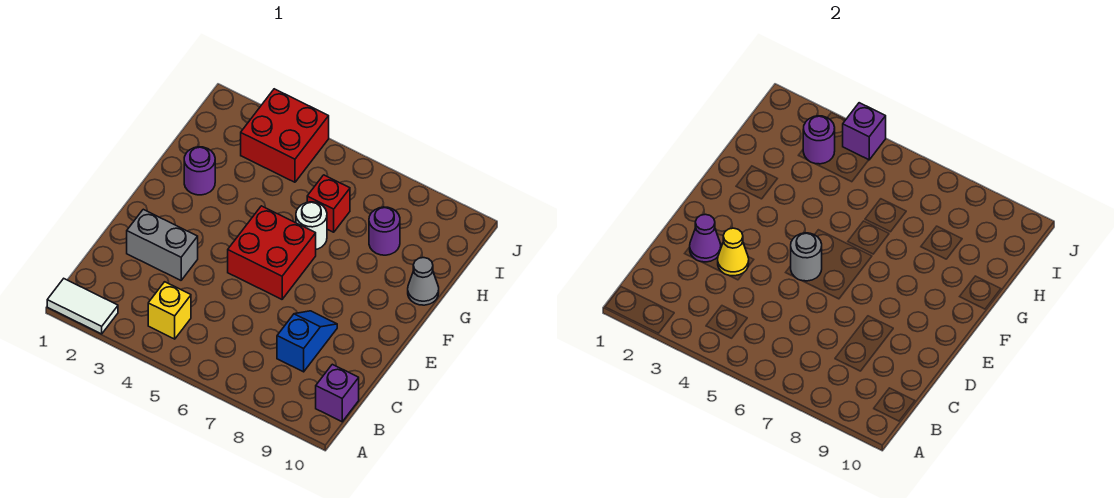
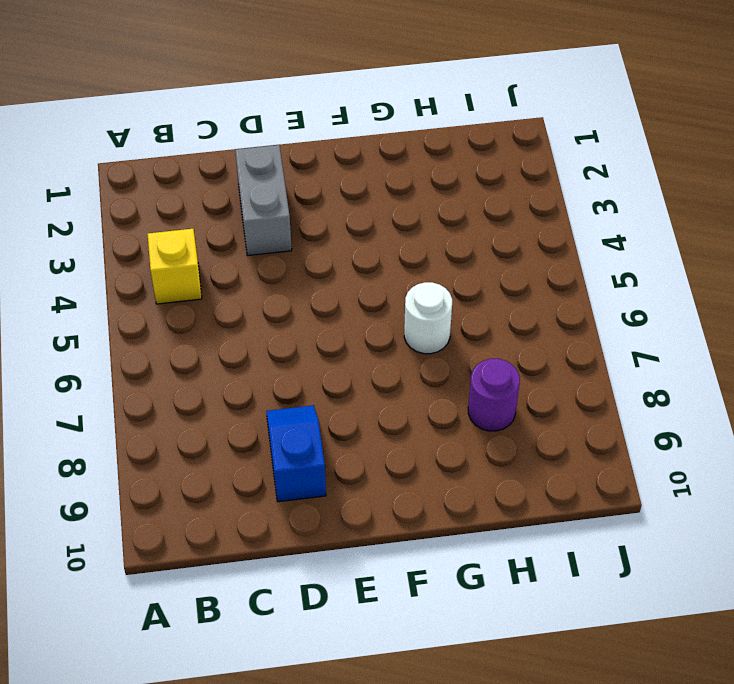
blue slope D8:D9 level 1 top 9 -> blue slope C8:D8 level 1 top C
none -> white tile A1:A2 level 1
none -> purple brick B10 level 1
none -> red brick E5:F6 level 1

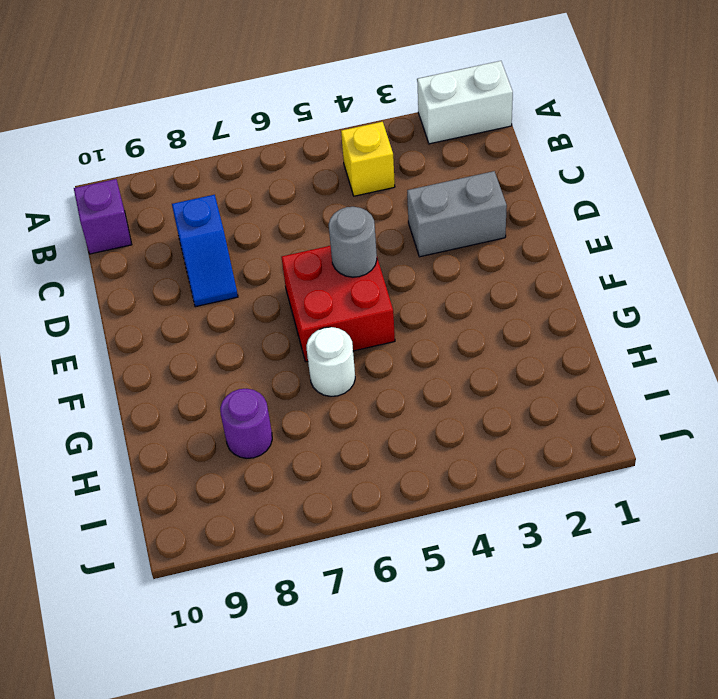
white brick A1:A2 level 1 -> white tile A1:A2 level 1
none -> purple round brick G2 level 1
none -> grey cone G10 level 1
none -> red brick H6 level 1

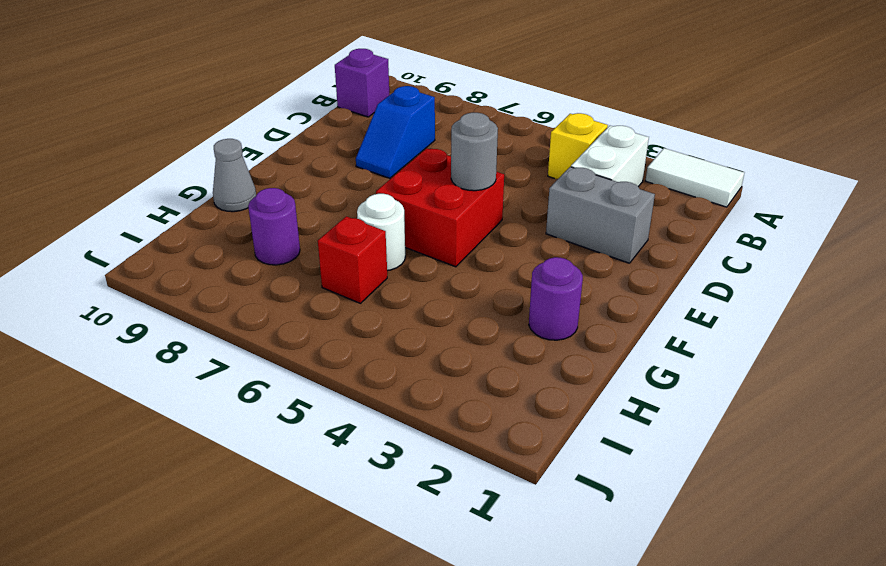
white brick B3:C3 level 1 -> none
none -> red brick I3:J4 level 1
none -> purple cone D2 level 2
none -> yellow cone D3 level 2

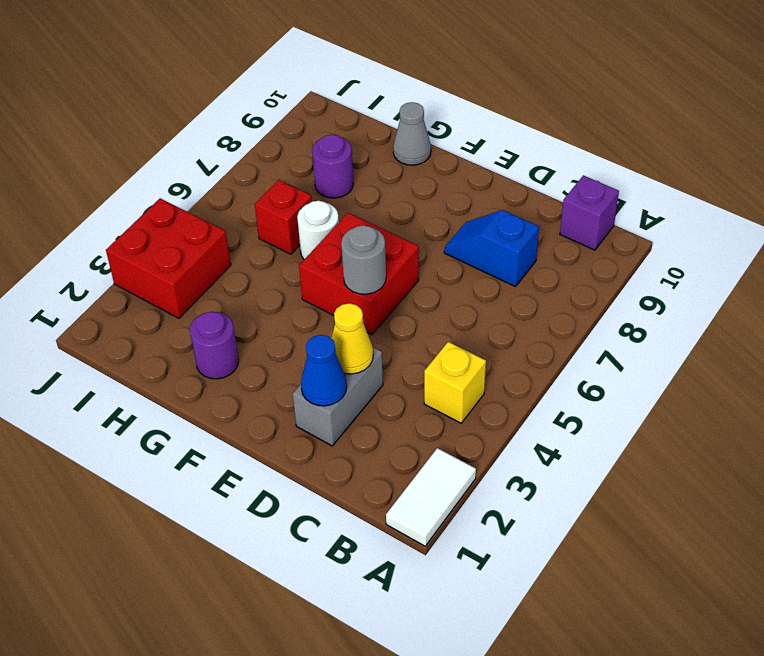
blue cone D2 level 2 -> purple cone D2 level 2
none -> purple round brick I3 level 2
none -> purple brick J4 level 2

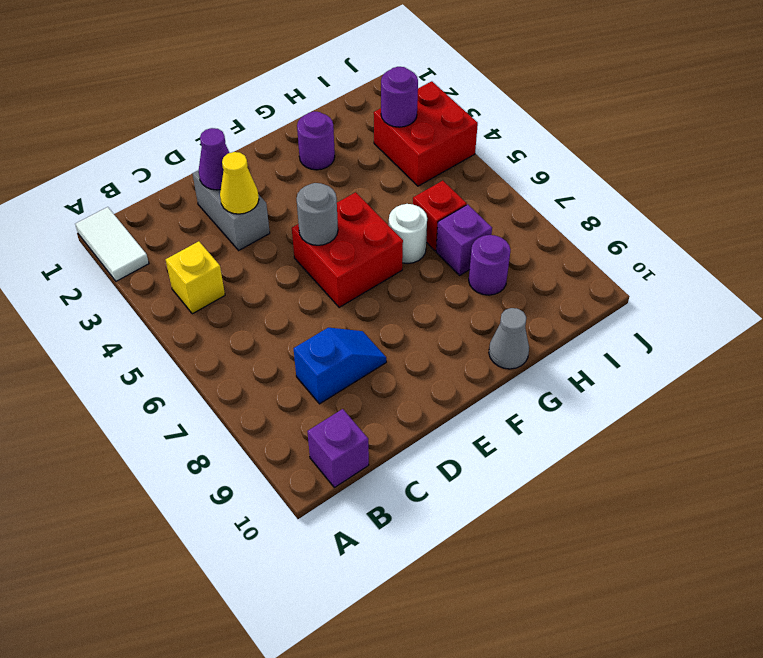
purple brick H7 level 1 -> purple brick J4 level 2

